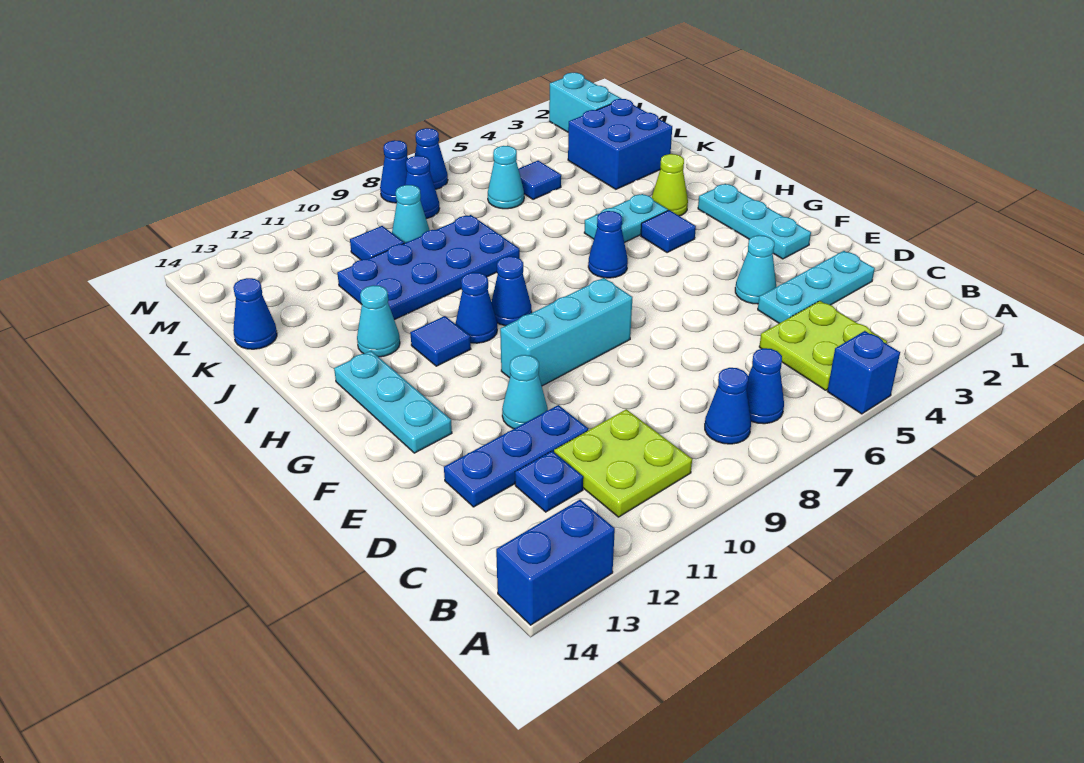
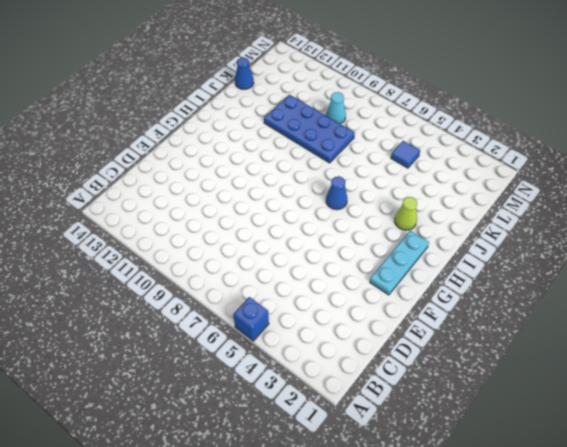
none -> blue brick A13:A14 level 1
none -> lime plate B4:C5 level 1
none -> blue cone B7 level 1
none -> blue cone B8 level 1

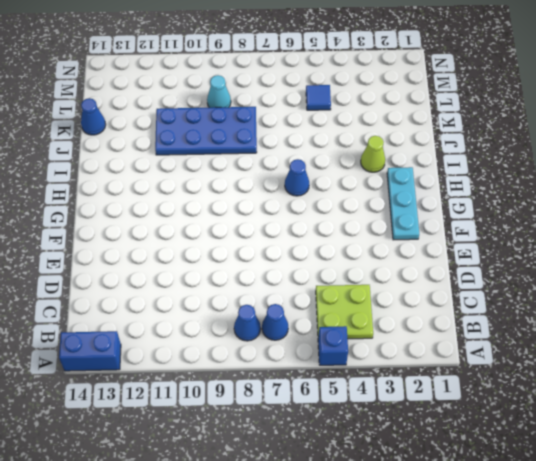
none -> lime plate B10:C11 level 1
none -> blue plate C12 level 1
none -> cyan plate D2:D4 level 1
none -> blue plate D11:D13 level 1

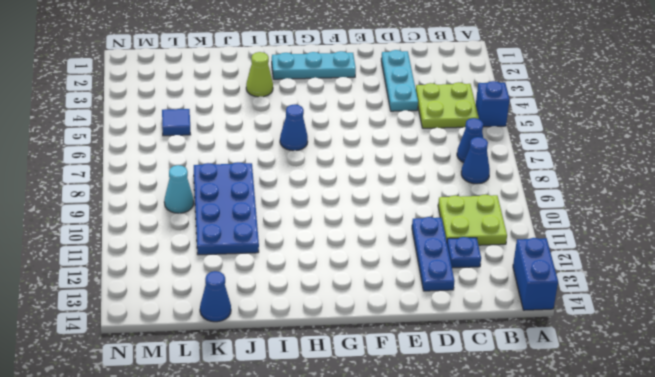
none -> cyan cone E4 level 1
none -> cyan cone E11 level 1
none -> cyan brick F8:F10 level 1
none -> cyan plate F13:H13 level 1

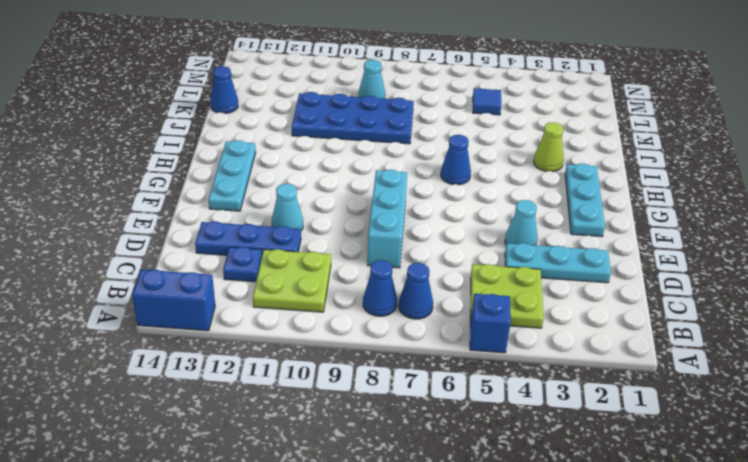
cyan brick D8:F8 level 1 -> cyan brick F8:F10 level 1
none -> blue tile H4 level 1
none -> blue cone H9 level 1
none -> blue cone H10 level 1
none -> blue tile H11 level 1

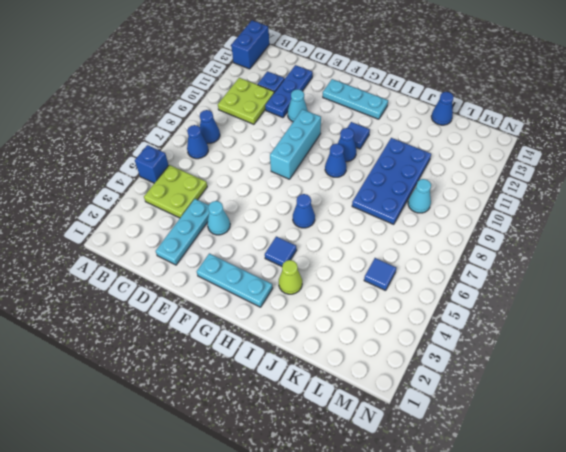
none -> cyan plate I4:I5 level 1
none -> cyan cone I12 level 1
none -> blue brick K2:L3 level 1
none -> cyan cone L6 level 1

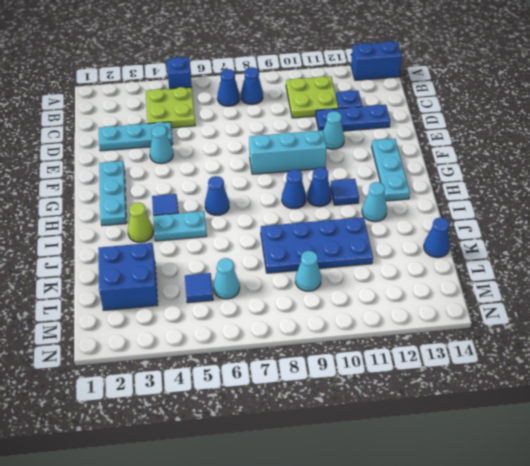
none -> blue tile L10 level 1
none -> cyan brick M2:N2 level 1
none -> blue cone M8 level 1
none -> blue cone N7 level 1

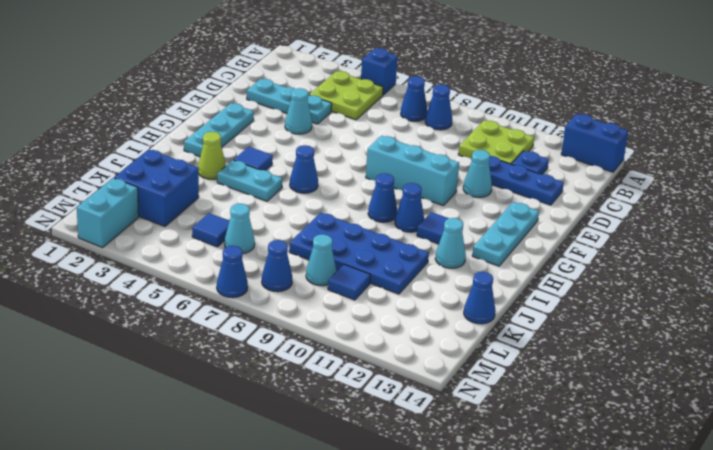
none -> blue cone N8 level 1

